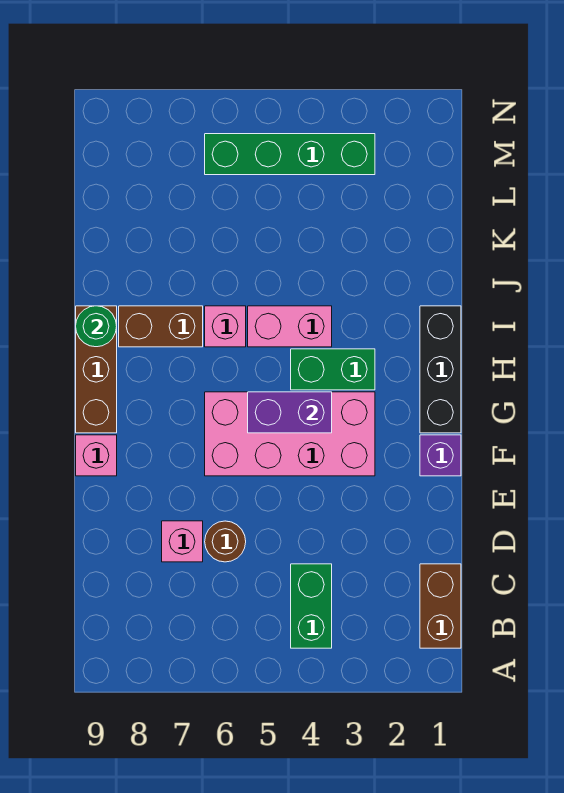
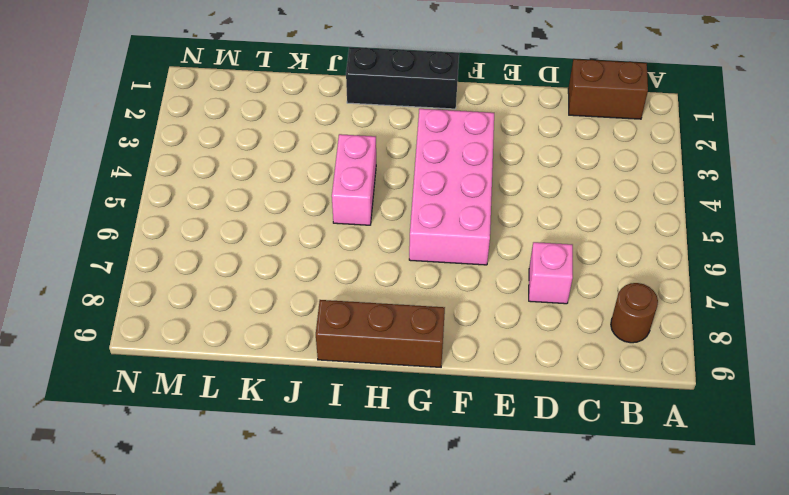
brown round brick B8 level 1 -> brown round brick D6 level 1
none -> green brick B4:C4 level 1
none -> purple brick F1 level 1
none -> pink brick F9 level 1

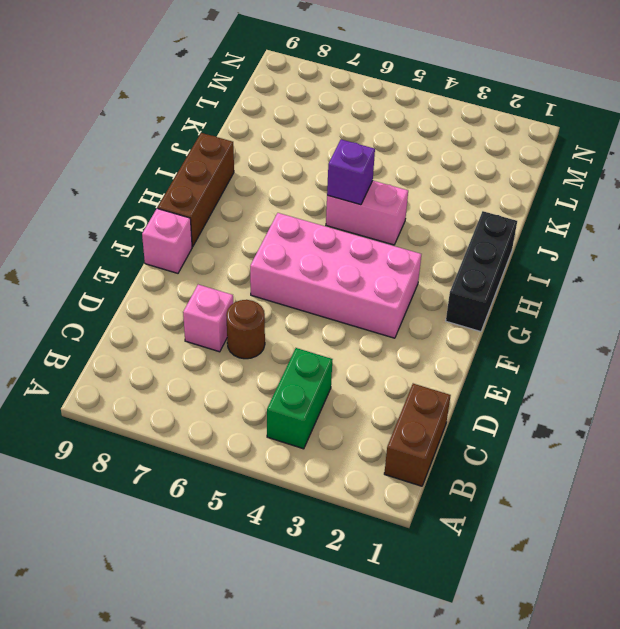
purple brick I5 level 2 -> purple brick F1 level 1
none -> green brick H3:H4 level 1
none -> pink brick I6 level 1
none -> brown brick I7:I8 level 1

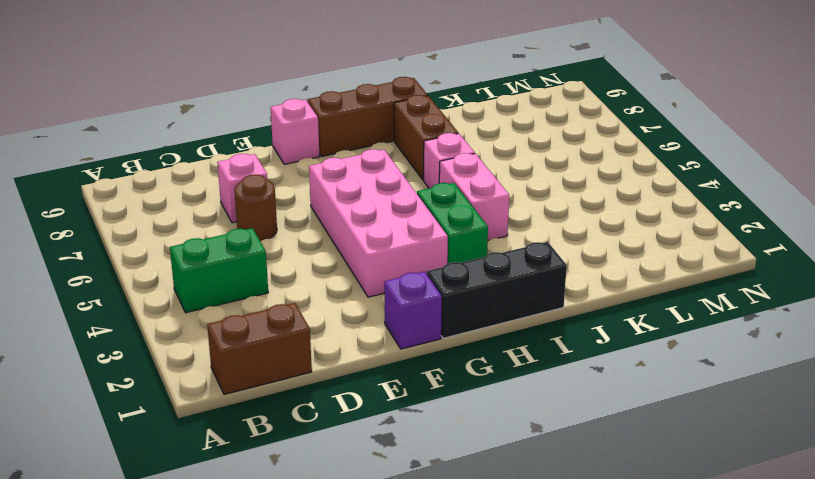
none -> green brick M3:M6 level 1
none -> purple brick G4:G5 level 2
none -> green round brick I9 level 2

